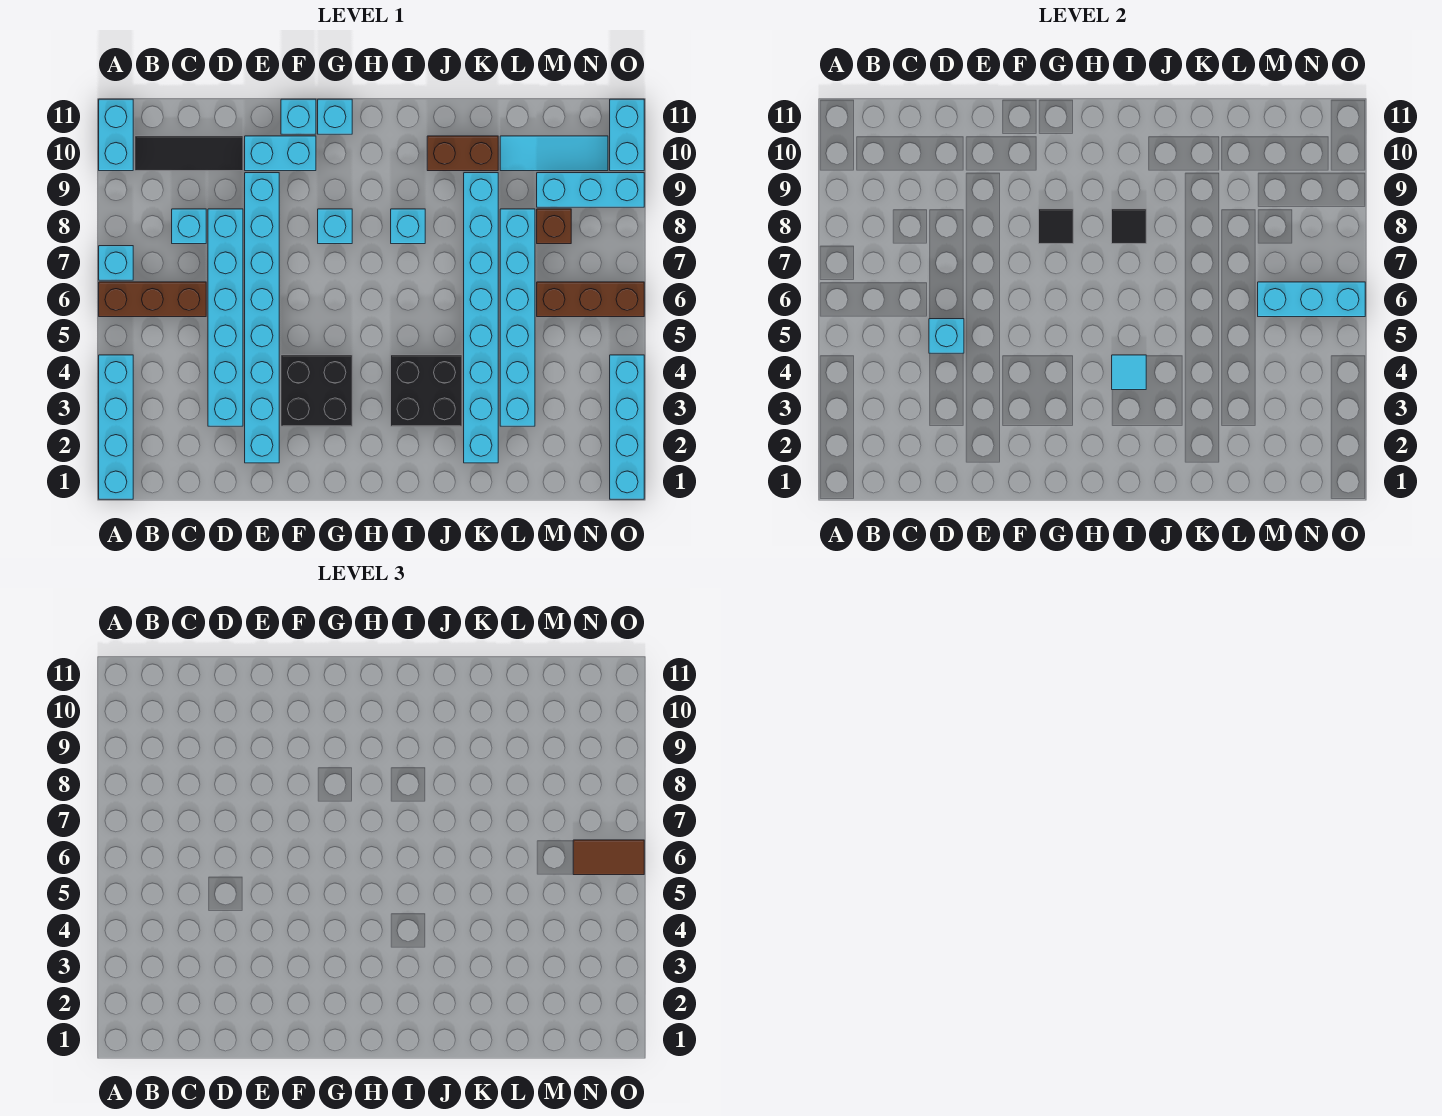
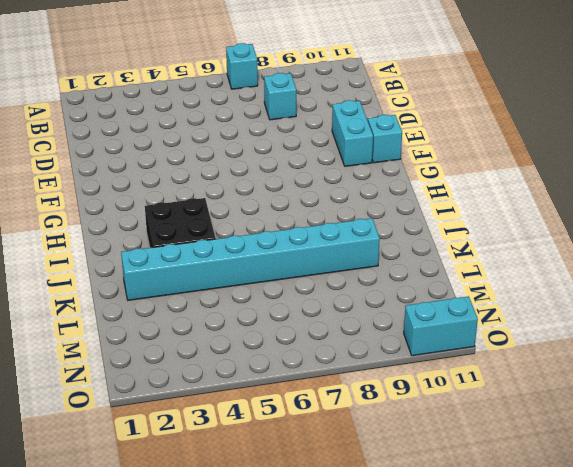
none -> cyan brick A1:A4 level 1
none -> brown brick A6:C6 level 1
none -> cyan brick A10:A11 level 1
none -> black tile B10:D10 level 1

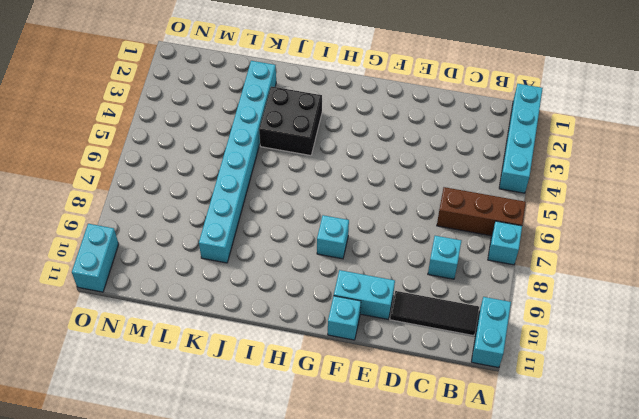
none -> cyan brick D3:D8 level 1
none -> cyan brick E2:E9 level 1
none -> black brick F3:G4 level 1
none -> cyan brick G11 level 1

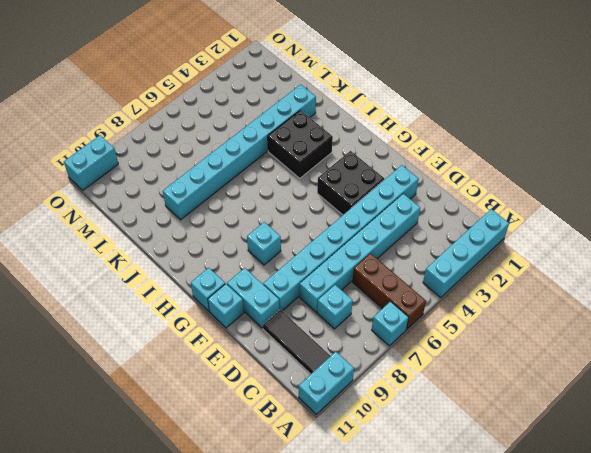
none -> cyan brick I8 level 1
none -> brown brick J10:K10 level 1
none -> cyan brick L3:L8 level 1
none -> cyan tile L10:N10 level 1

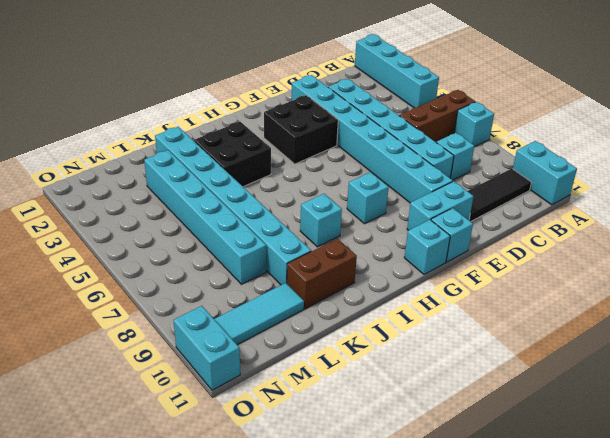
none -> brown brick M6:O6 level 1
none -> brown brick M8 level 1
none -> cyan brick M9:O9 level 1
none -> cyan brick O1:O4 level 1

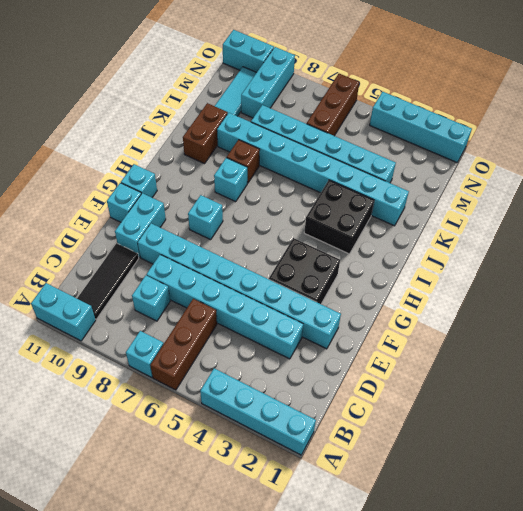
brown brick J8 level 1 -> brown brick M8 level 1
none -> cyan brick D5 level 2
none -> black tile G8 level 2
none -> cyan tile I4 level 2
none -> black tile I8 level 2

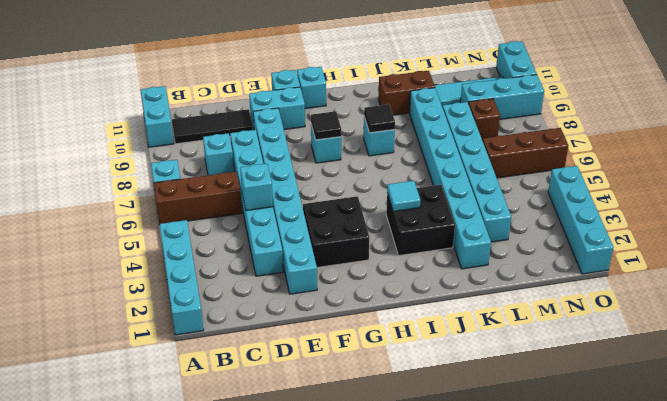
none -> cyan brick M6:O6 level 2
none -> brown tile N6:O6 level 3

